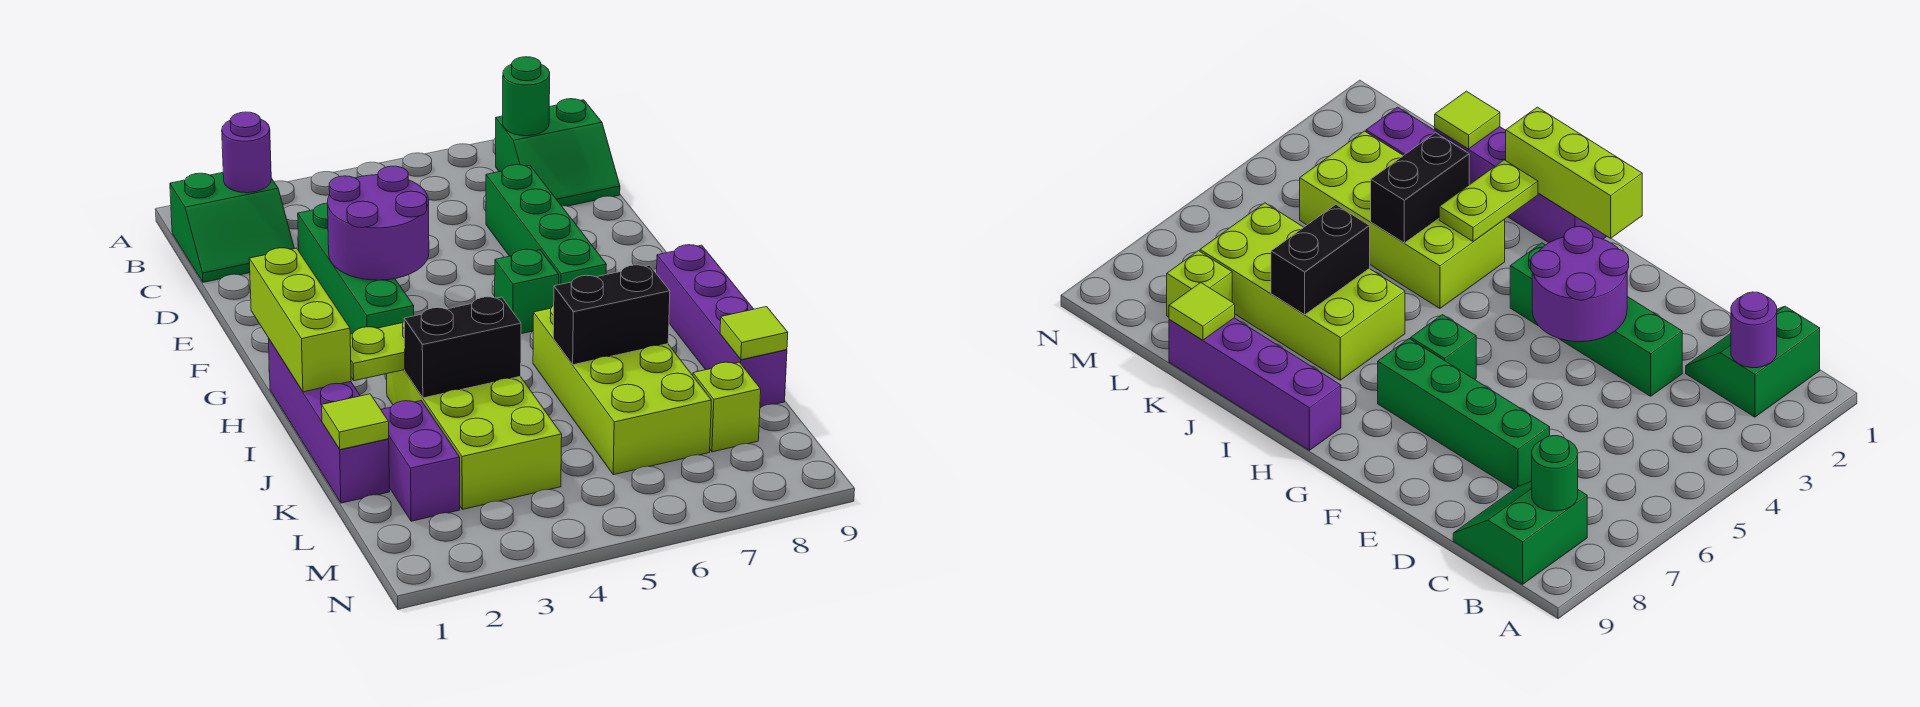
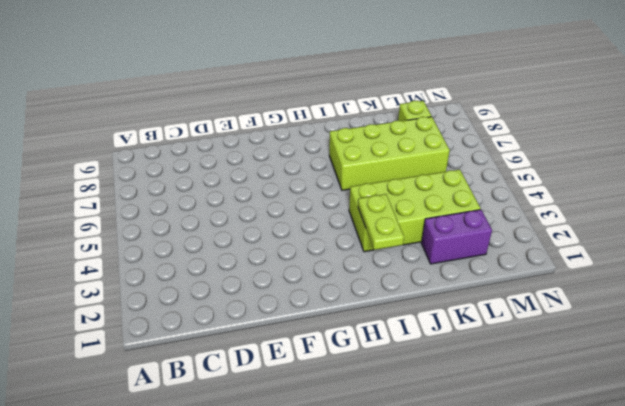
none -> green slope B1:C2 level 1 top B
none -> green slope B8:C9 level 1 top B
none -> green brick D3:G3 level 1

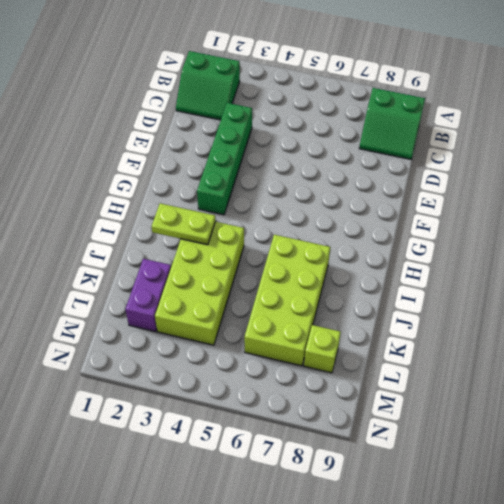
none -> green brick D7:G7 level 1
none -> green brick G6 level 1
none -> purple brick H1:K1 level 1

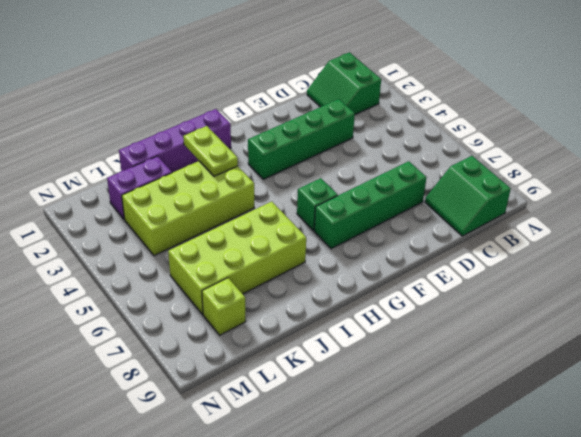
none -> purple brick H9:K9 level 1
none -> purple round brick B2 level 2
none -> green round brick B8 level 2

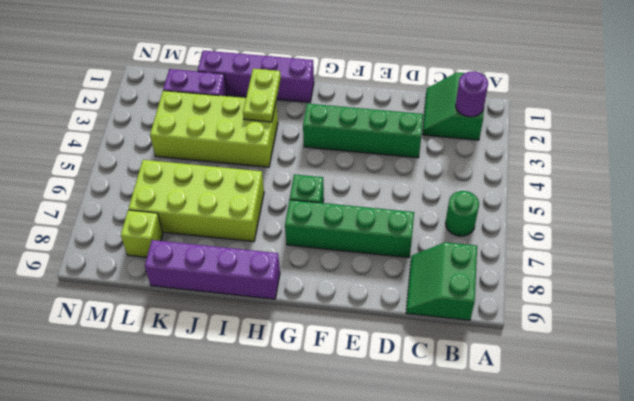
green round brick B6 level 1 -> green round brick B8 level 2
none -> purple round brick E3:F4 level 2
none -> lime brick G1:I1 level 2
none -> black brick J3:J4 level 2

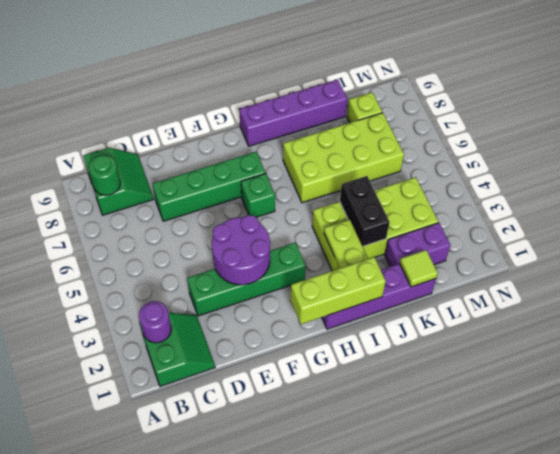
none -> black brick J6:J7 level 2
none -> lime tile K9 level 2

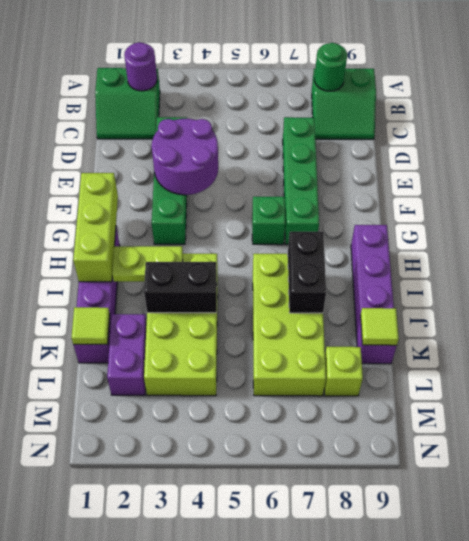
black brick I7:J7 level 2 -> black brick J6:J7 level 2

